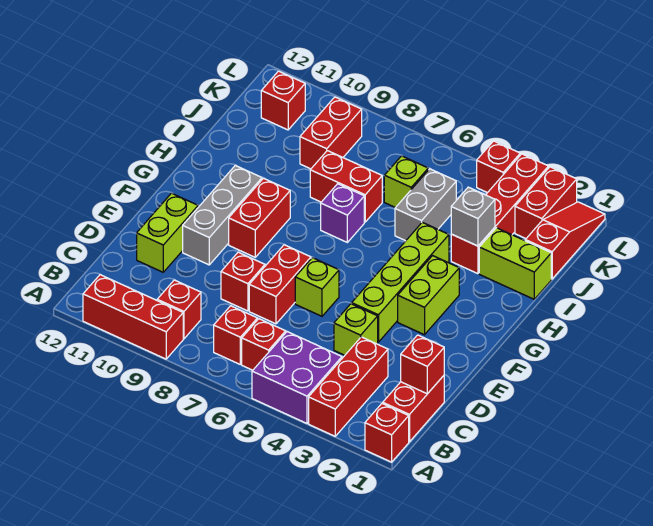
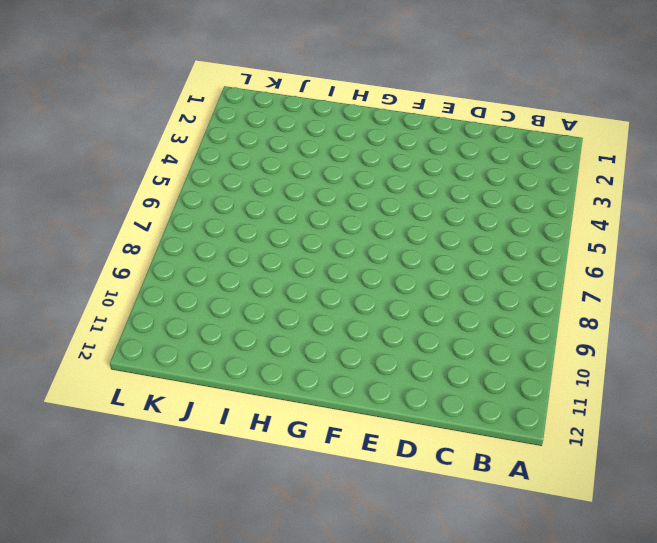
none -> red brick A1 level 1
none -> red brick A3:C3 level 1
none -> purple brick A4:B5 level 1
none -> red brick A9:A11 level 1

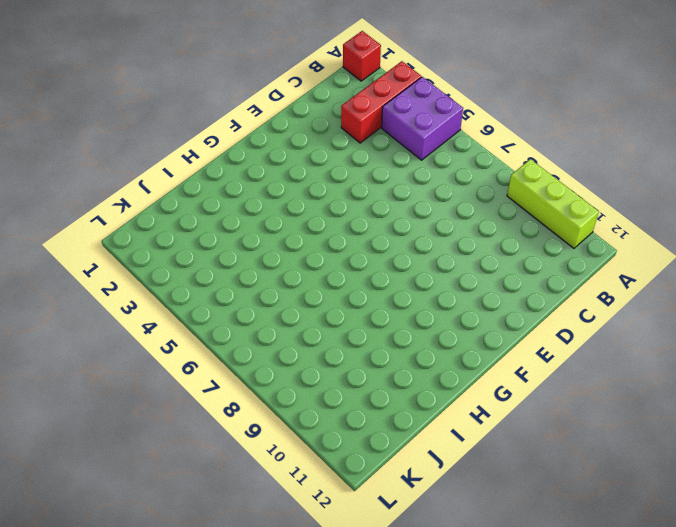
lime brick A9:A11 level 1 -> red brick A9:A11 level 1
none -> red brick B1:C1 level 1
none -> red brick B6 level 1
none -> red brick B7 level 1
none -> red brick B9 level 1

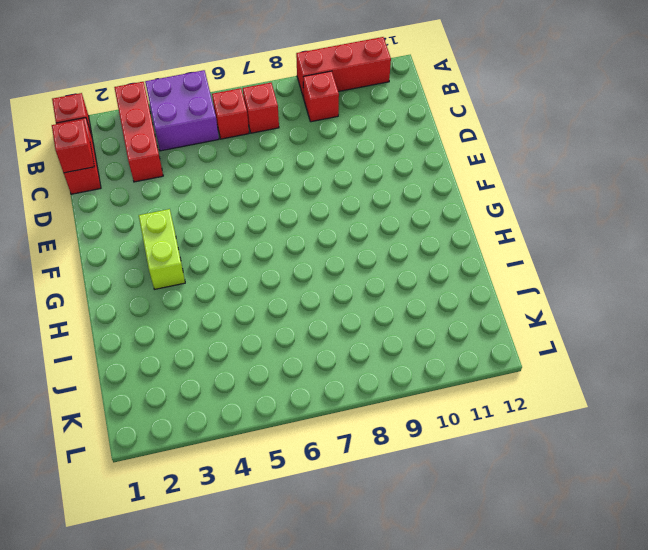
none -> lime brick D4 level 1
none -> red brick D7:E7 level 1
none -> red brick D8 level 1
none -> lime brick D11:E11 level 1

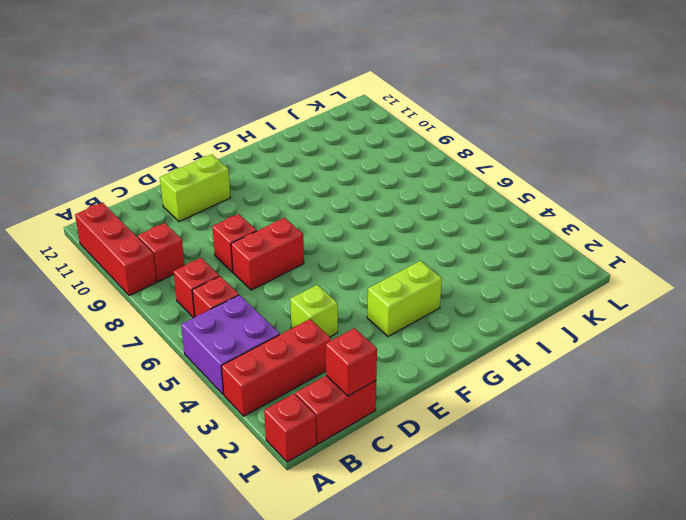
none -> lime brick E4:H4 level 1
none -> lime brick E6 level 1
none -> grey brick E10:G10 level 1
none -> red brick F9:G9 level 1

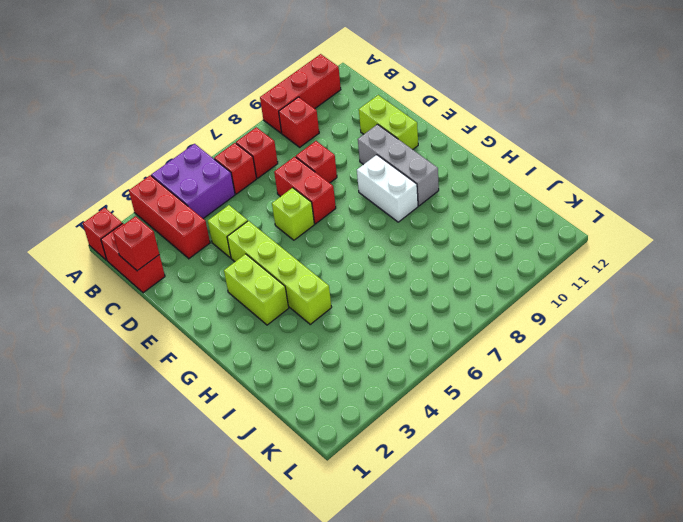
white brick F9:G9 level 1 -> red brick F9:G9 level 1
none -> purple brick H7 level 1
none -> lime brick I1:I2 level 1
none -> red brick I3:L3 level 1
none -> grey brick I5:J5 level 1

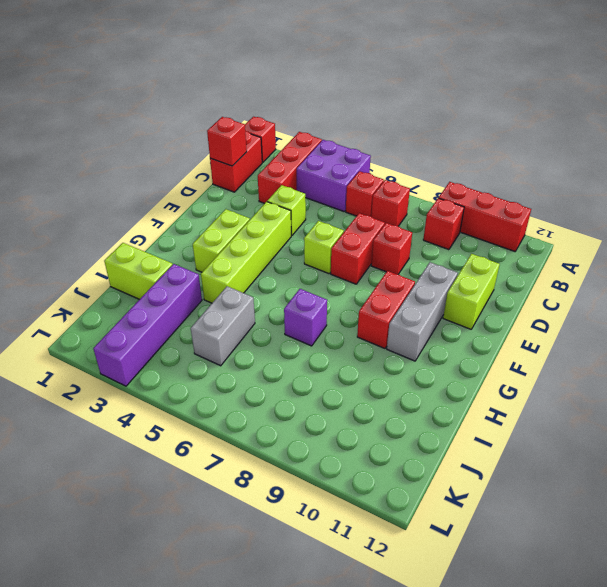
purple brick I3:L3 level 1 -> red brick I3:L3 level 1
none -> red brick I7:I8 level 1
none -> red slope J1:L1 level 1 top J
none -> lime brick J6 level 1
none -> red brick J9:K9 level 1

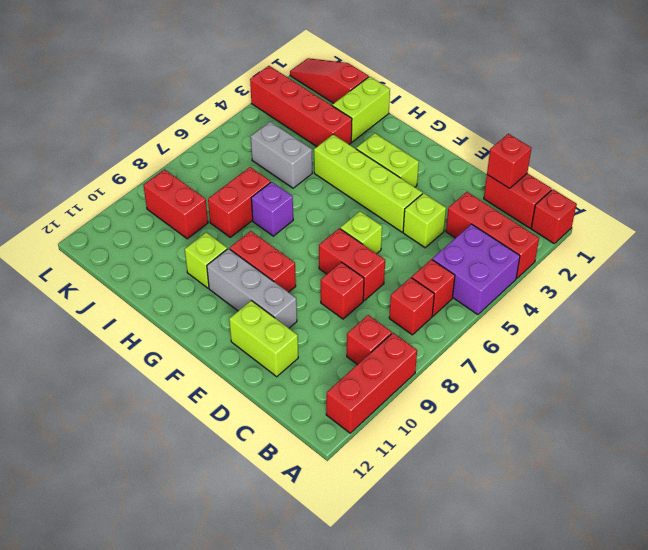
lime brick H10 level 1 -> lime brick J6 level 1
none -> red brick K2:L2 level 1
none -> red brick K11 level 1
none -> red brick L4 level 1
none -> grey brick I3 level 2

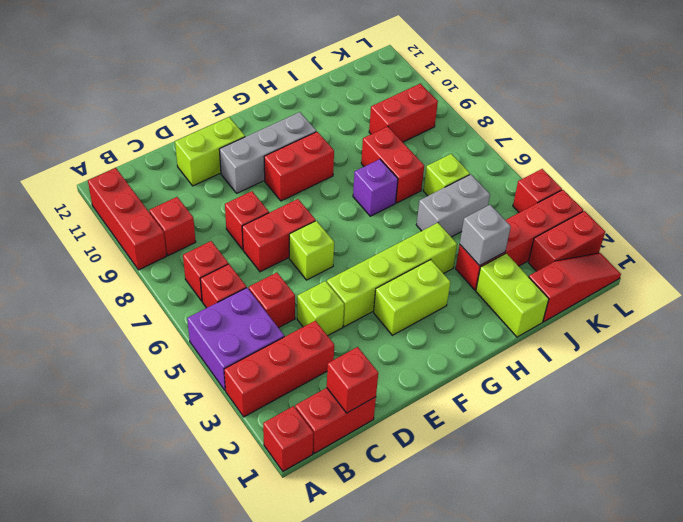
red brick C5 level 1 -> red brick K11 level 1

